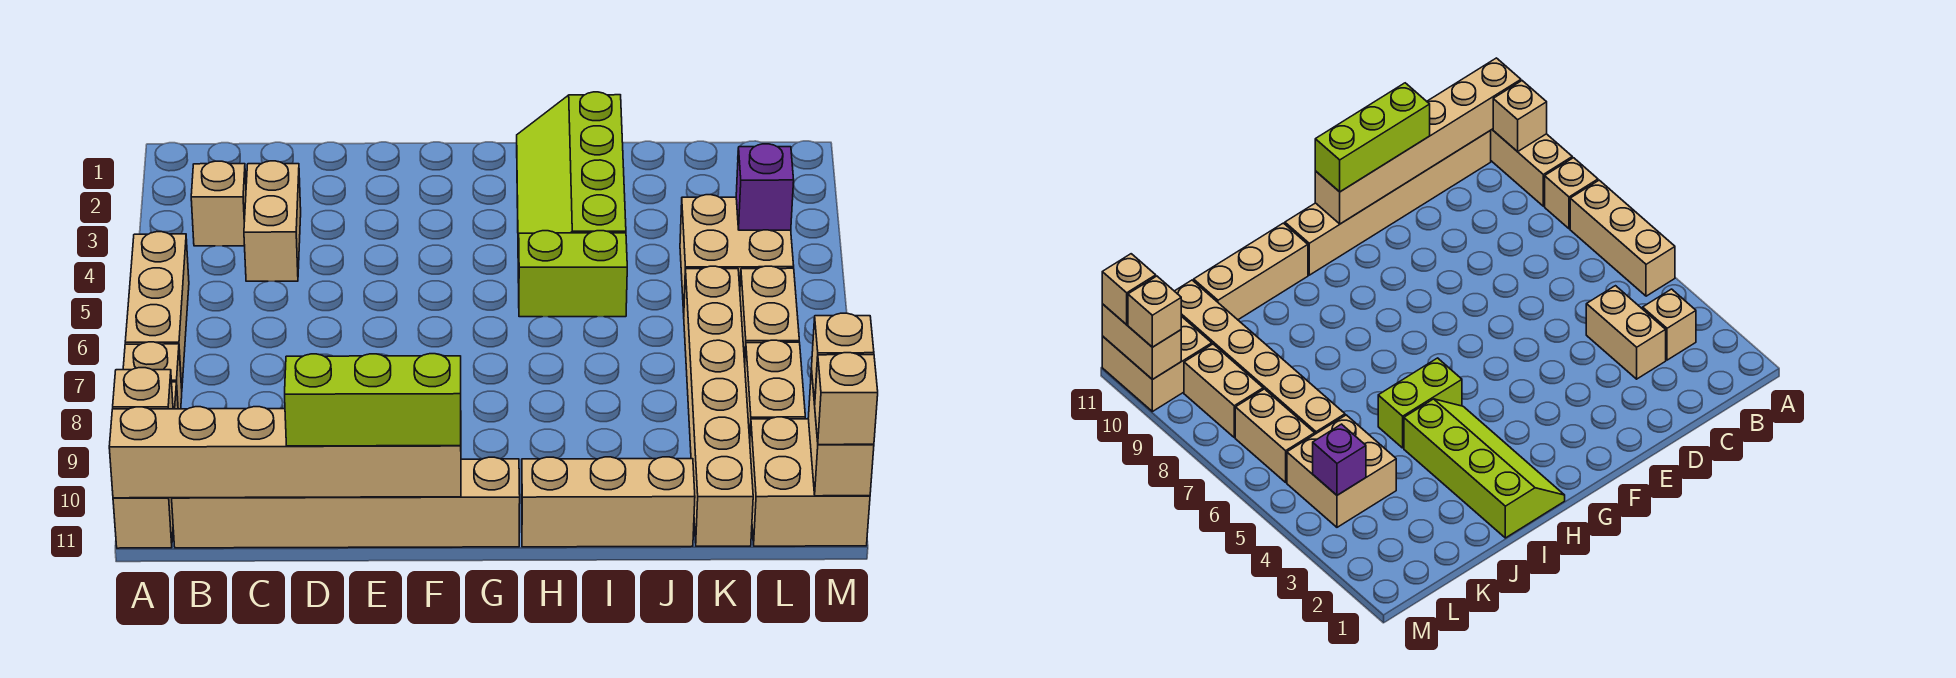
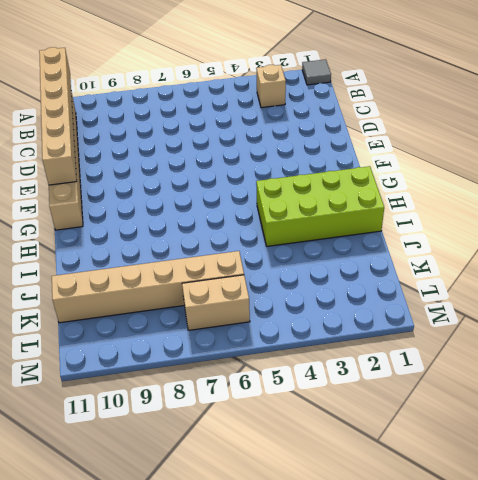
grey tile A1 level 1 -> none
lime brick H1:I4 level 1 -> lime slope H1:I4 level 1 top I
none -> tan brick A5:A7 level 1
none -> tan brick A8 level 1
none -> tan brick A9:A11 level 1

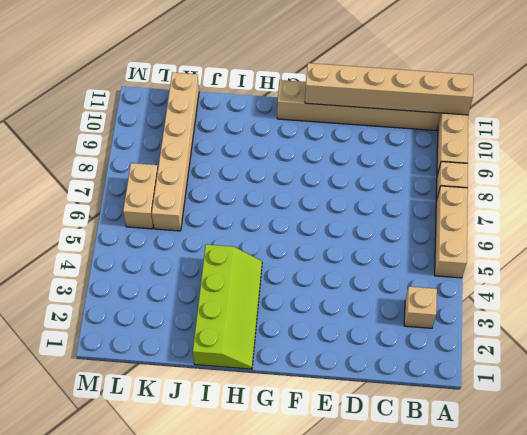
none -> tan brick C3:C4 level 1
none -> lime brick H5:I5 level 1
none -> tan brick H11:J11 level 1

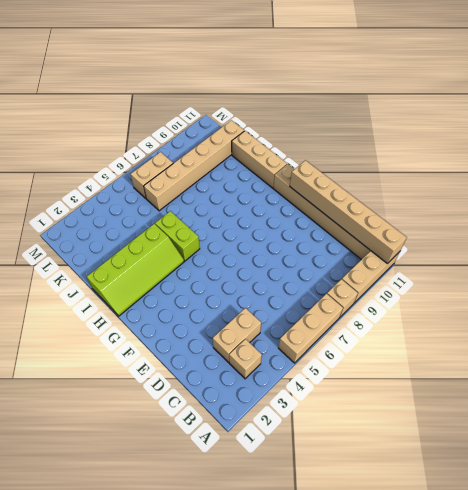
none -> tan brick K4:L5 level 1
none -> tan brick L8:L9 level 1
none -> tan brick L10:M11 level 1

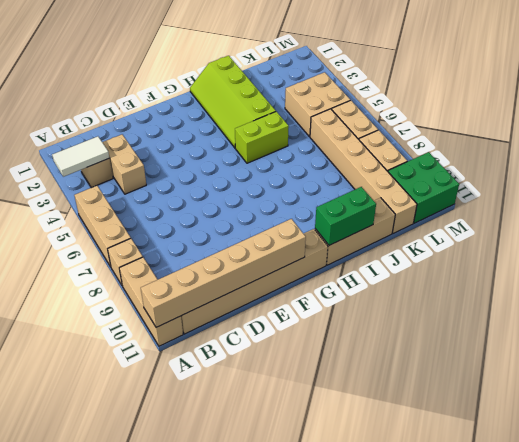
white tile A3:B3 level 2 -> none
green brick H11:I11 level 2 -> none
green brick L10:M11 level 1 -> tan brick L10:M11 level 1
none -> tan brick A10 level 2
none -> purple brick L4 level 2
none -> tan brick M10:M11 level 2

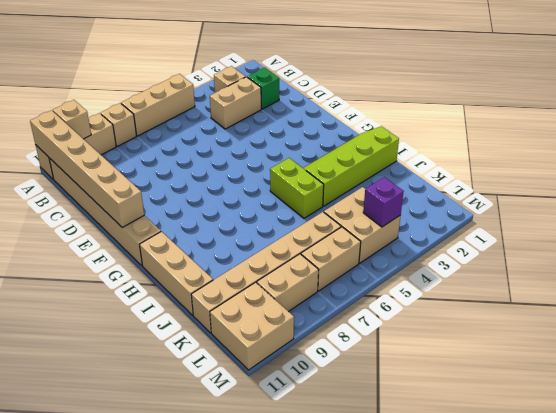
green brick C2 level 1 -> none
none -> tan brick M10:M11 level 2
none -> lime brick D11:F11 level 3
none -> tan brick M10 level 3

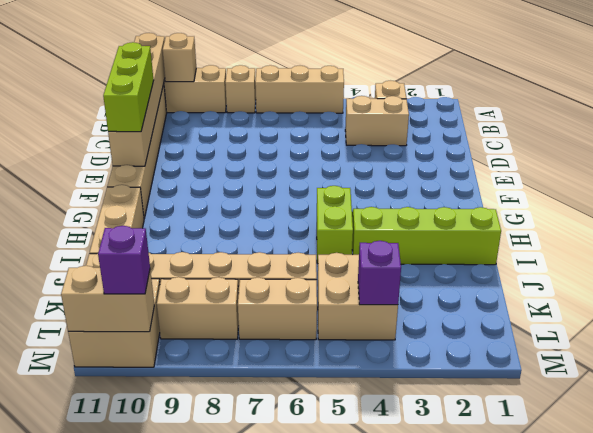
purple brick M10 level 3 -> tan brick M10 level 3
none -> tan brick M11 level 3

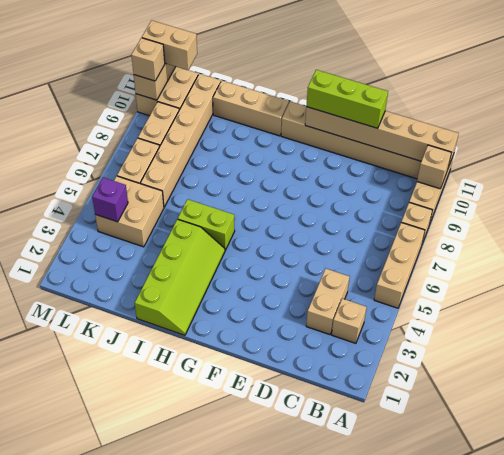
tan brick L11:M11 level 3 -> tan brick M11 level 3

